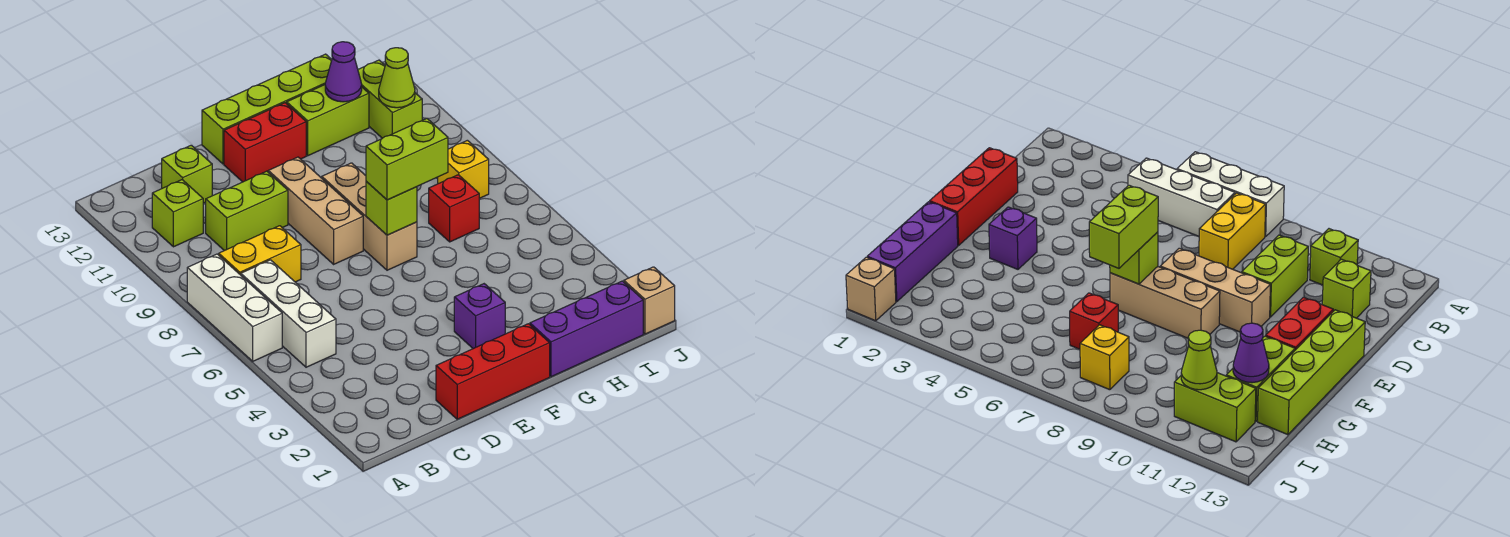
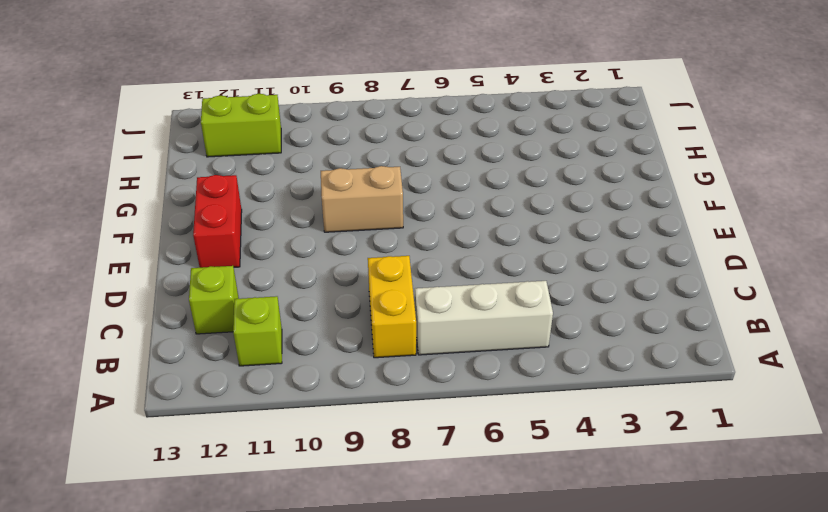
tan brick F8:F9 level 1 -> tan brick F7:F9 level 1
none -> white brick A6:A8 level 1
none -> lime brick C10:D10 level 1
none -> red brick D1:F1 level 1

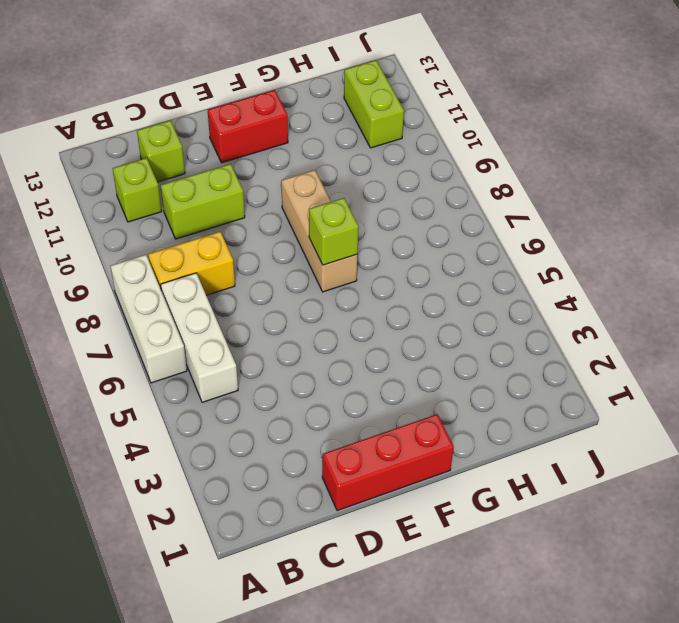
none -> tan brick E8:E10 level 1
none -> lime brick E13:H13 level 1
none -> purple brick F3 level 1

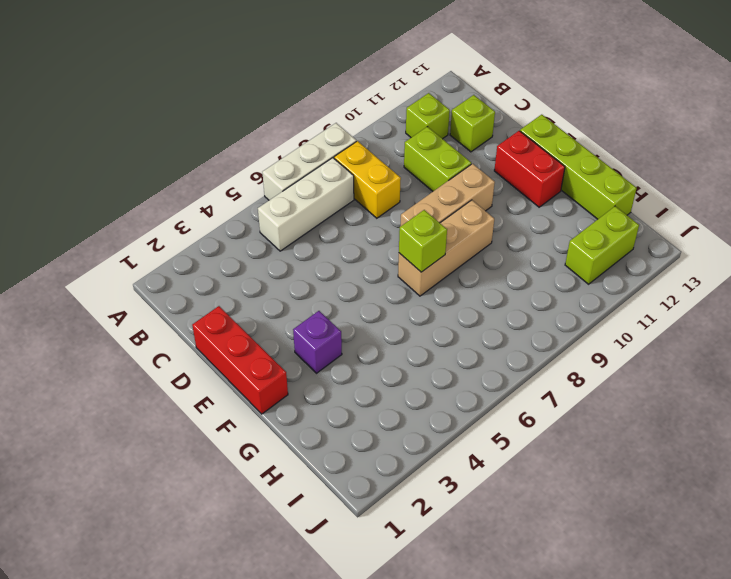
none -> purple brick G1:I1 level 1
none -> lime brick G12:H12 level 1
none -> red brick H7 level 1

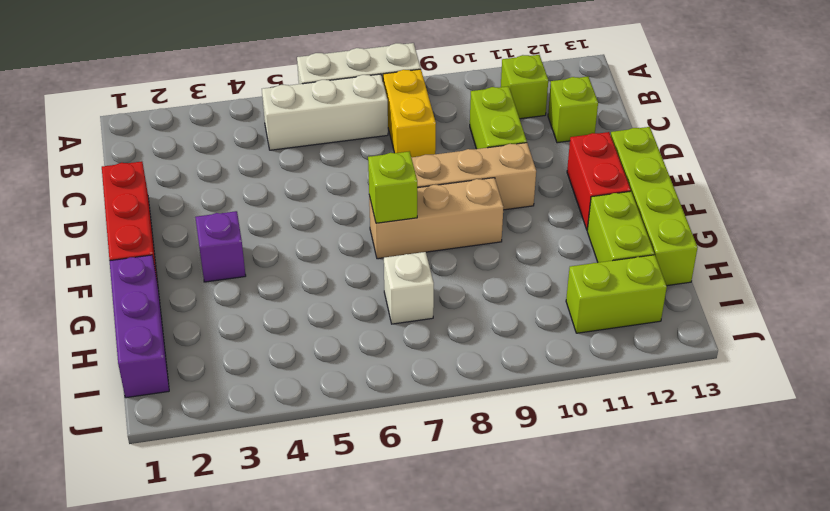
white brick H7 level 1 -> red brick H7 level 1
none -> yellow brick I8 level 1
none -> tan brick J1 level 1
none -> purple cone H12 level 2

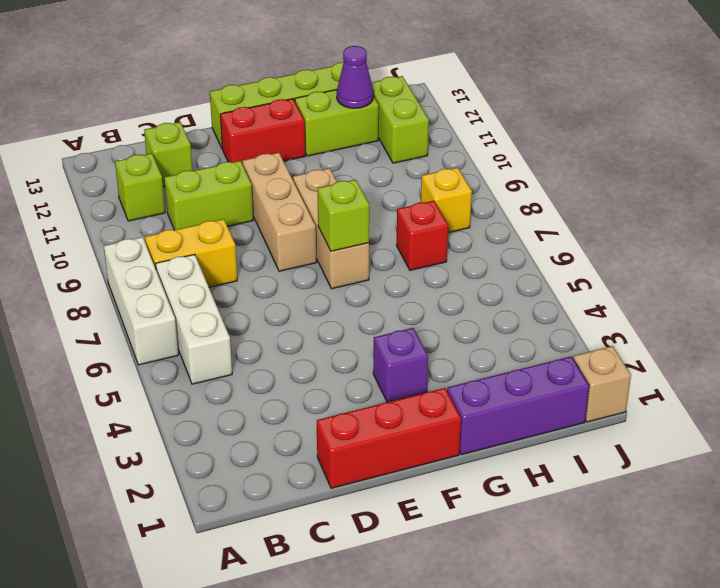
none -> lime cone I11 level 2
none -> lime brick F7:G7 level 3

